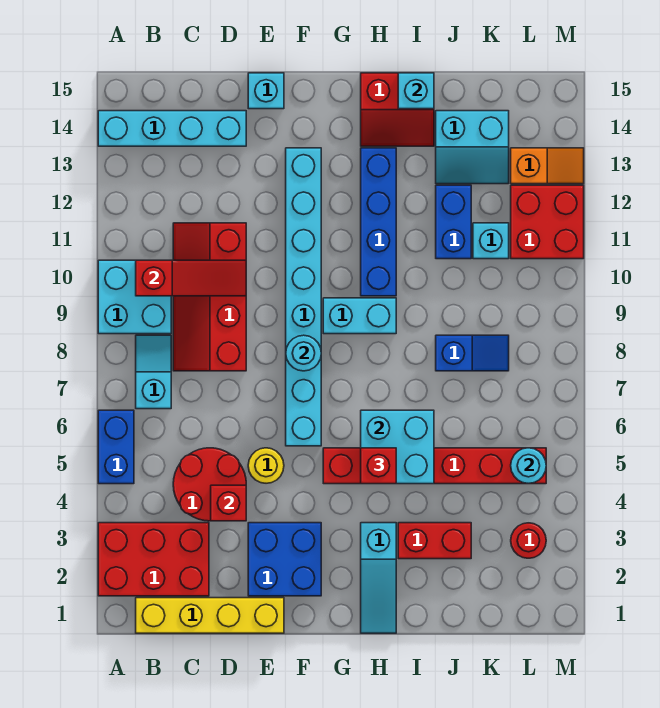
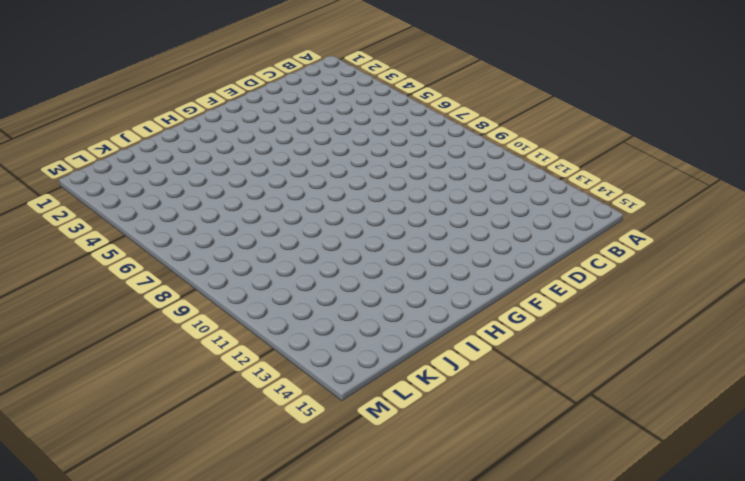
none -> red brick A2:C3 level 1
none -> blue brick A5:A6 level 1
none -> cyan brick A9:B10 level 1
none -> cyan brick A14:D14 level 1

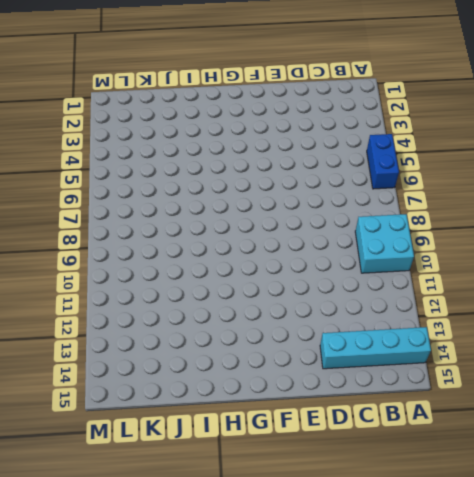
none -> red brick A2:C3 level 1
none -> yellow brick B1:E1 level 1
none -> cyan slope B7:B8 level 1 top 7
none -> red round brick C4:D5 level 1

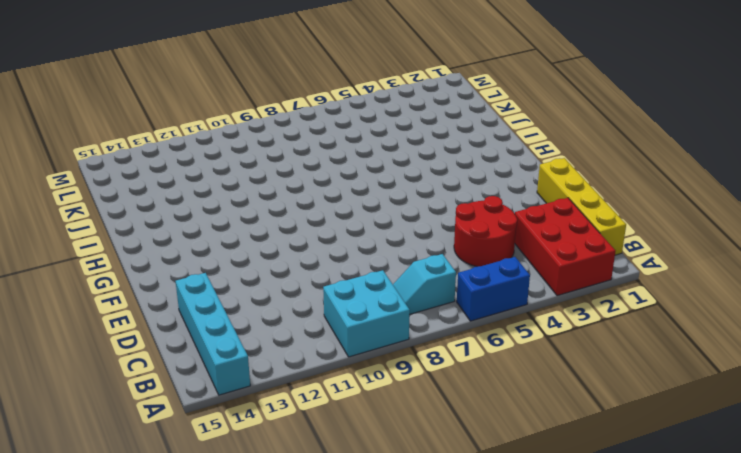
none -> red slope C8:D11 level 1 top D
none -> blue brick E2:F3 level 1
none -> yellow round brick E5 level 1
none -> cyan brick E15 level 1

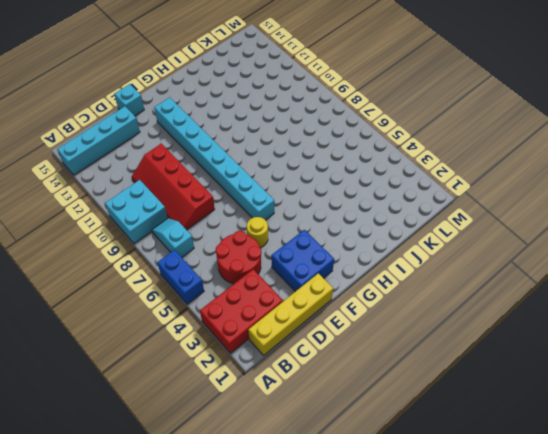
none -> red brick G5:L5 level 1
none -> cyan brick G9:H9 level 1
none -> cyan slope H1:H3 level 1 top 3
none -> blue brick H10:H13 level 1

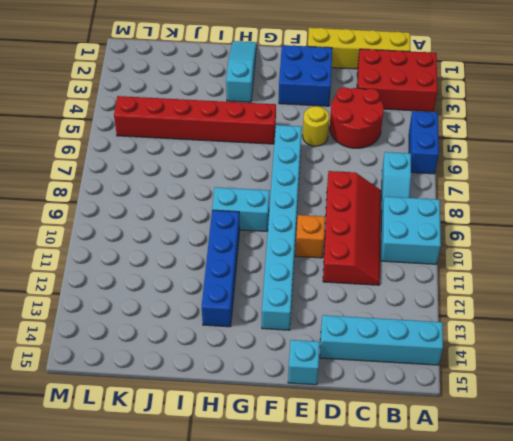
orange brick E10 level 1 -> none
none -> red slope H14:I15 level 1 top 15
none -> red brick I3:J3 level 1
none -> blue slope J8:K8 level 1 top J
none -> blue brick J11:J12 level 1

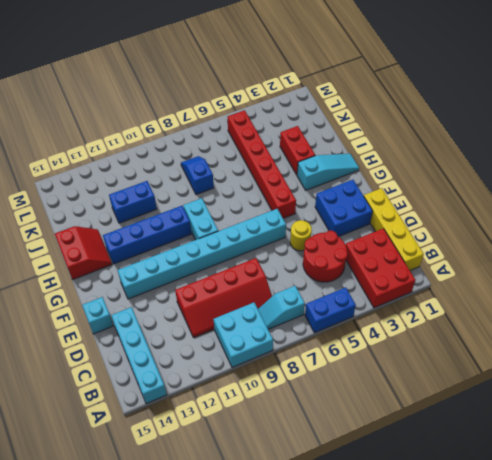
none -> cyan slope J13:K14 level 1 top 14
none -> cyan brick K11 level 1
none -> red round brick L3 level 1
none -> red brick L11:M12 level 1

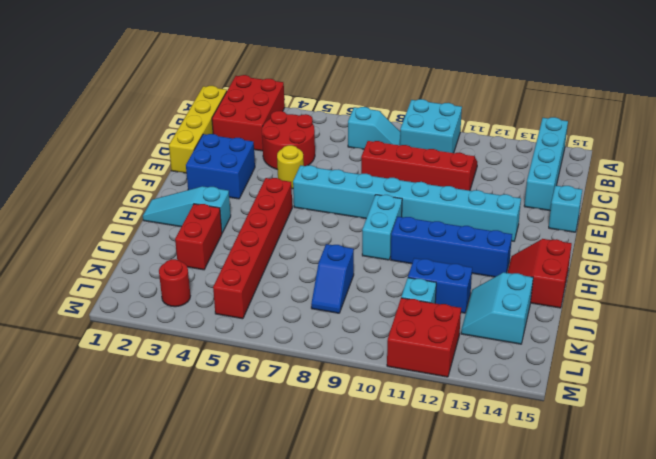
none -> blue brick A5:A6 level 1
none -> orange slope L13:M13 level 1 top L
none -> red slope B10:D10 level 2 top B
none -> red brick D4 level 2

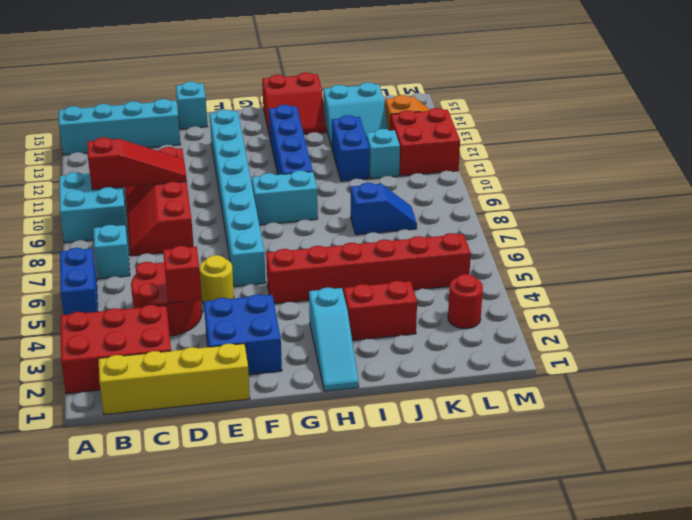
none -> cyan round brick F8 level 2
none -> cyan brick H5:I6 level 2
none -> cyan brick I15 level 2
none -> cyan round brick L5 level 2

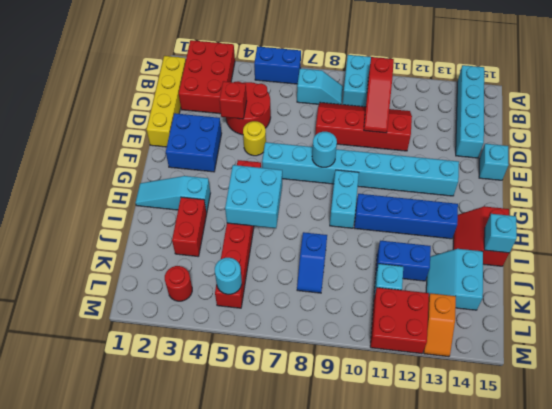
none -> red brick H5 level 3

